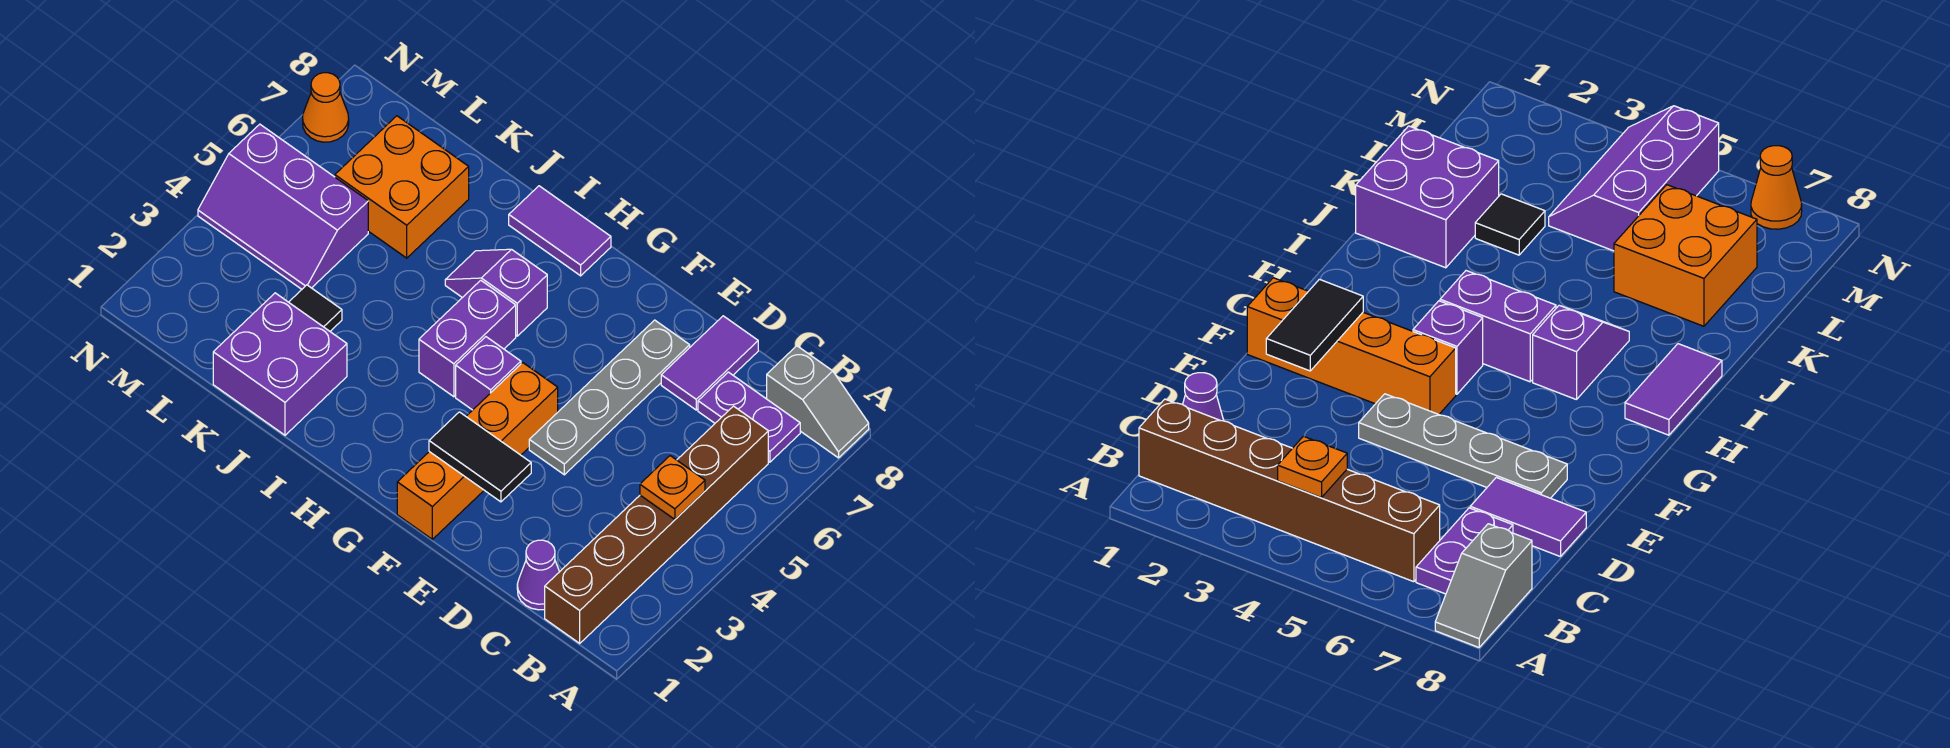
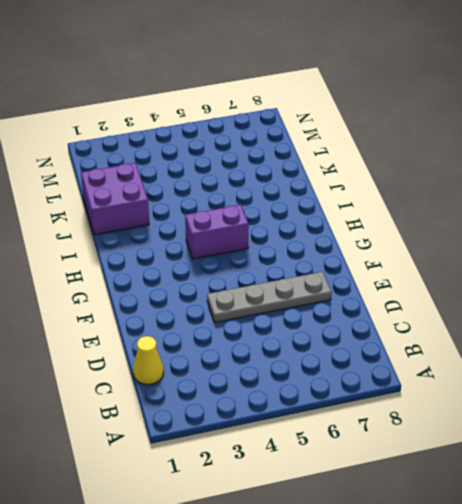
yellow cone C1 level 1 -> purple cone C1 level 1
none -> grey slope A8:B8 level 1 top B
none -> brown brick B1:B6 level 1
none -> purple plate B7:C7 level 1

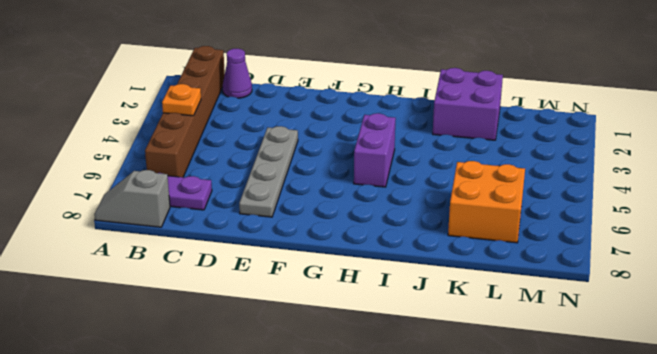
none -> purple tile D7:D8 level 1
none -> orange brick F1:F4 level 1
none -> purple brick G4 level 1

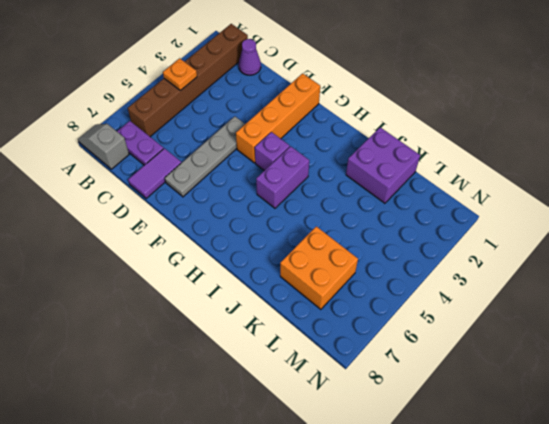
none -> purple slope H6:I6 level 1 top H
none -> purple tile H8:I8 level 1
none -> black tile K3 level 1

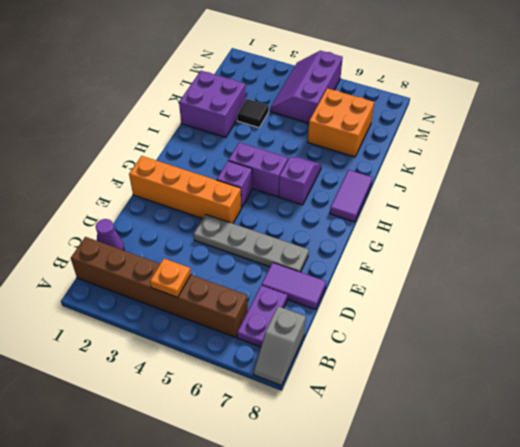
none -> orange cone N7 level 1
none -> black tile E2:F2 level 2

